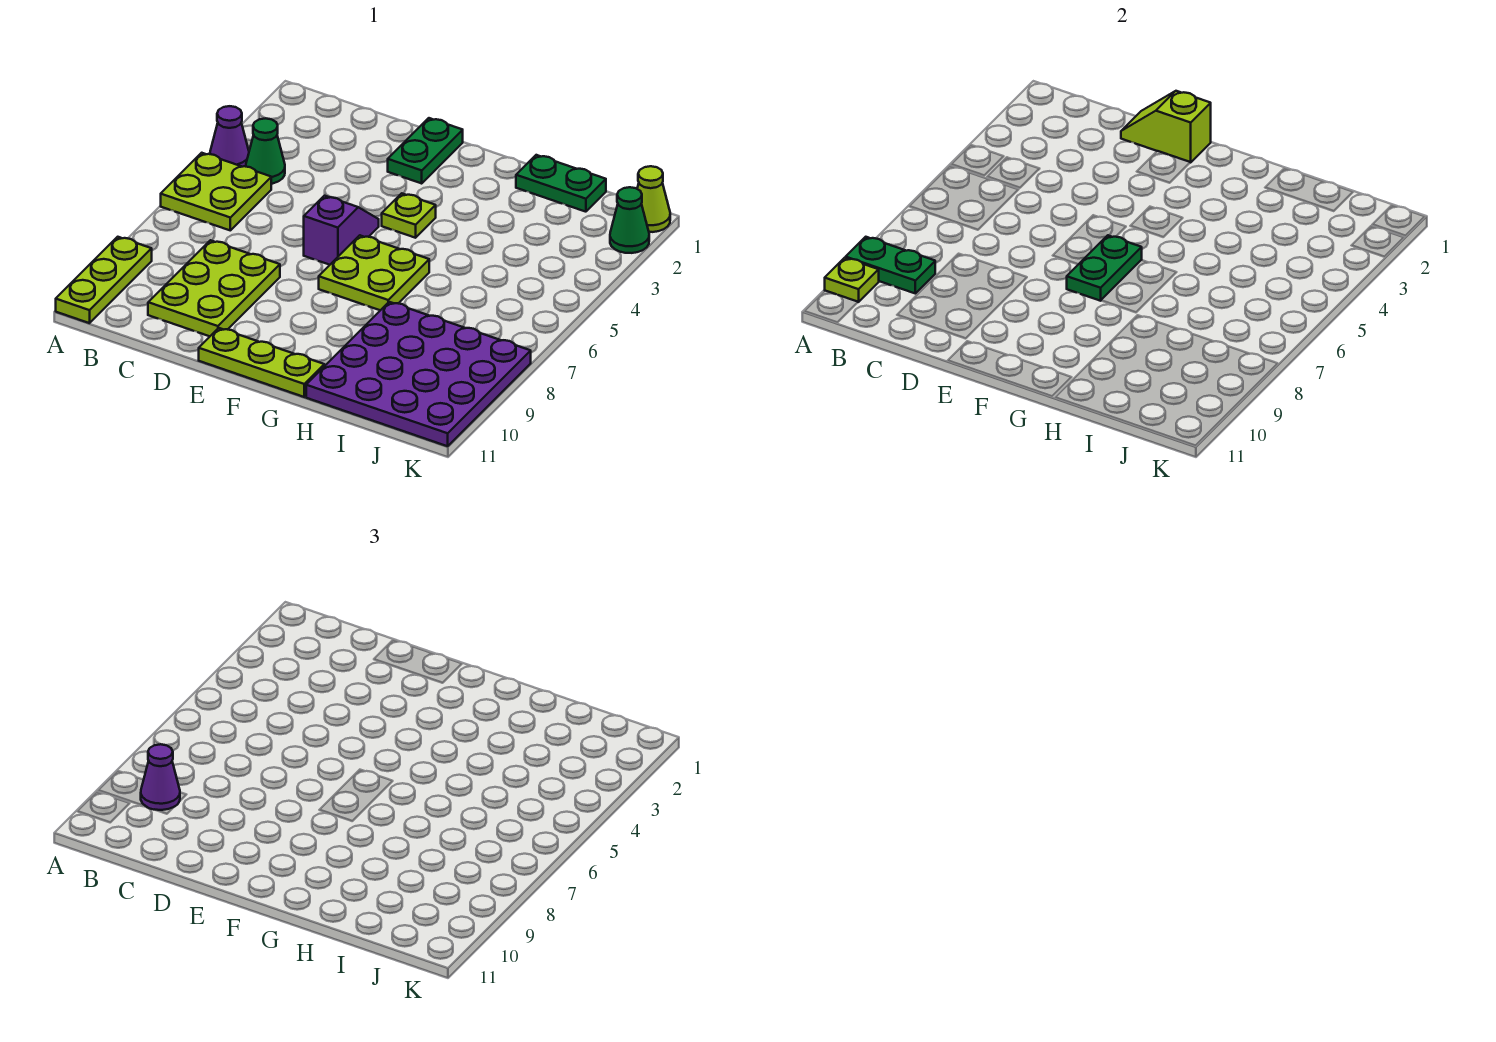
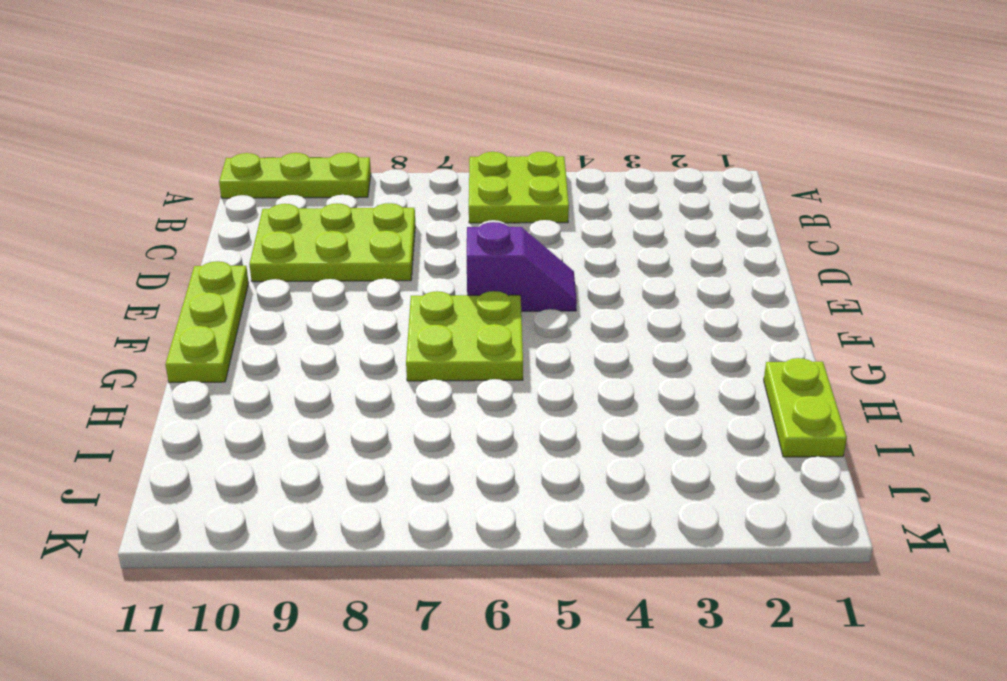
lime plate H1:I1 level 1 -> green plate H1:I1 level 1
none -> purple cone A4 level 1
none -> green cone B4 level 1
none -> green plate E1:E2 level 1

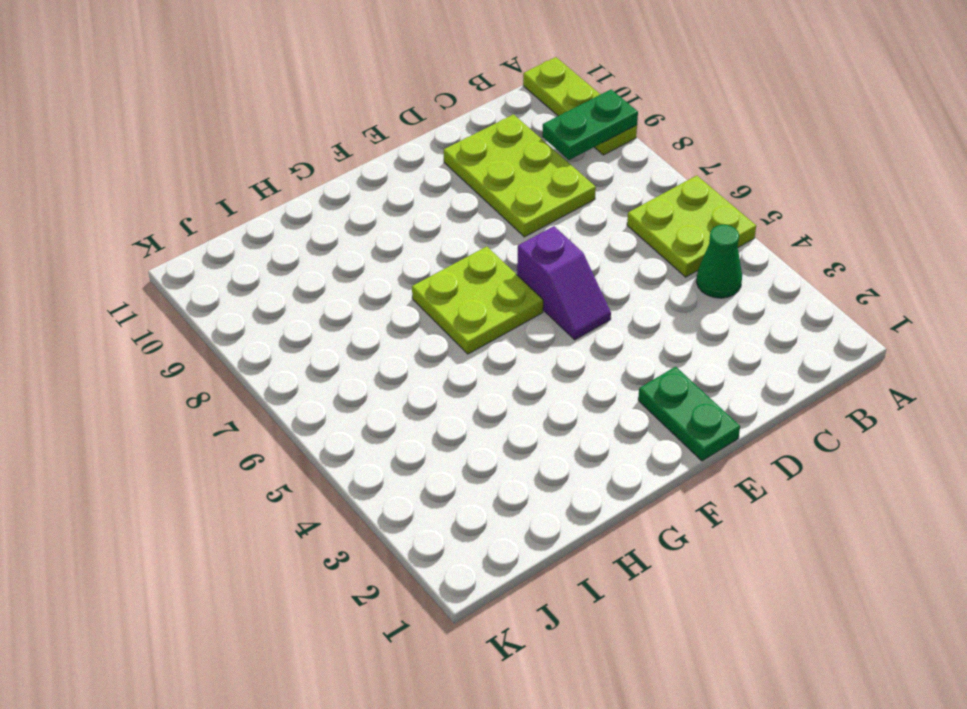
none -> purple cone A4 level 1
none -> lime plate E11:G11 level 1
none -> lime plate F4 level 1

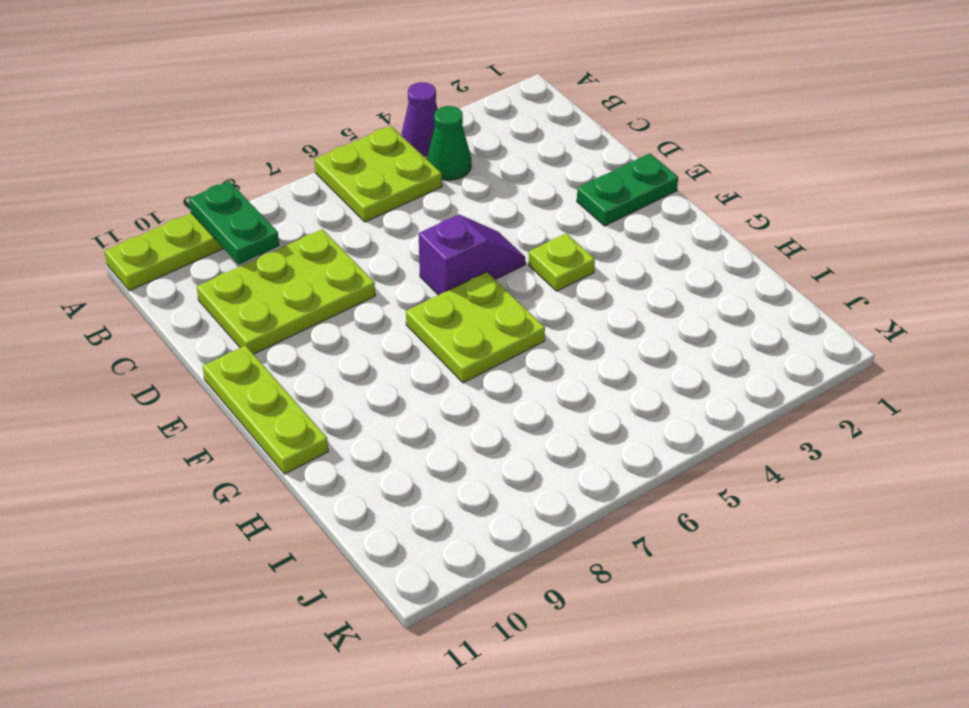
none -> green plate H1:I1 level 1
none -> purple plate H8:K11 level 1
none -> lime cone K1 level 1

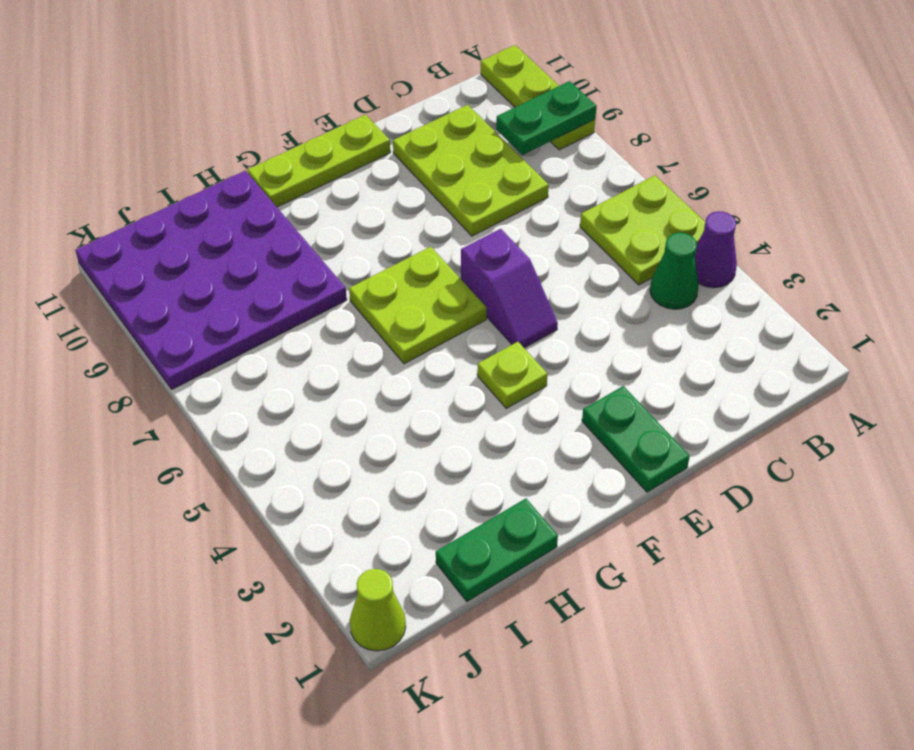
none -> green cone K2 level 1
none -> lime plate A10 level 2
none -> lime slope D1:E1 level 2 top E

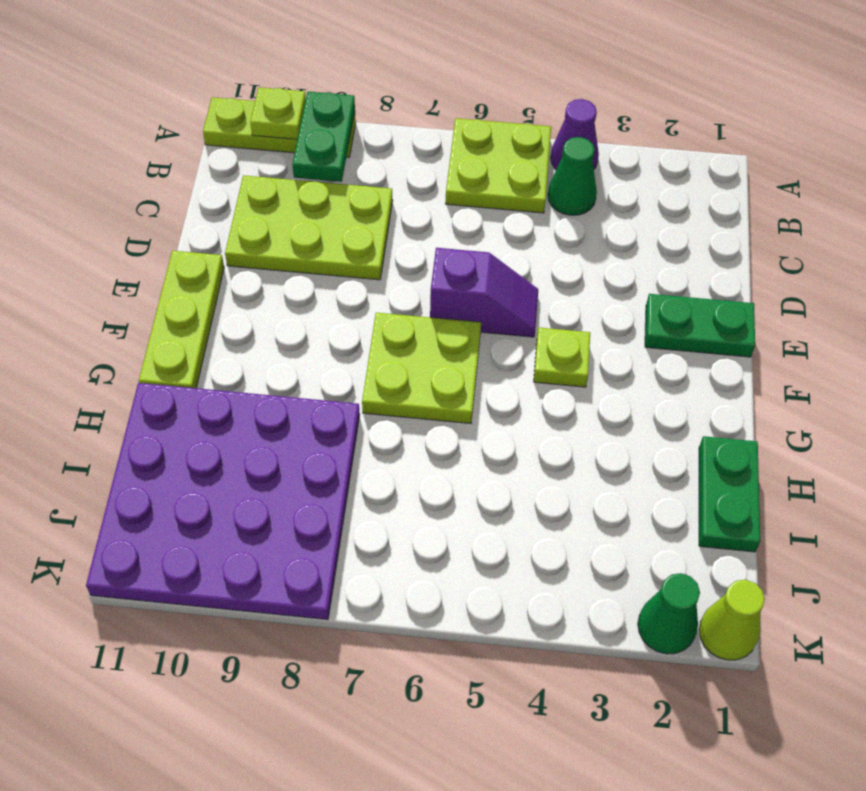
none -> lime slope D1:E1 level 2 top E
none -> green plate F6:F7 level 2
none -> purple cone B9 level 3

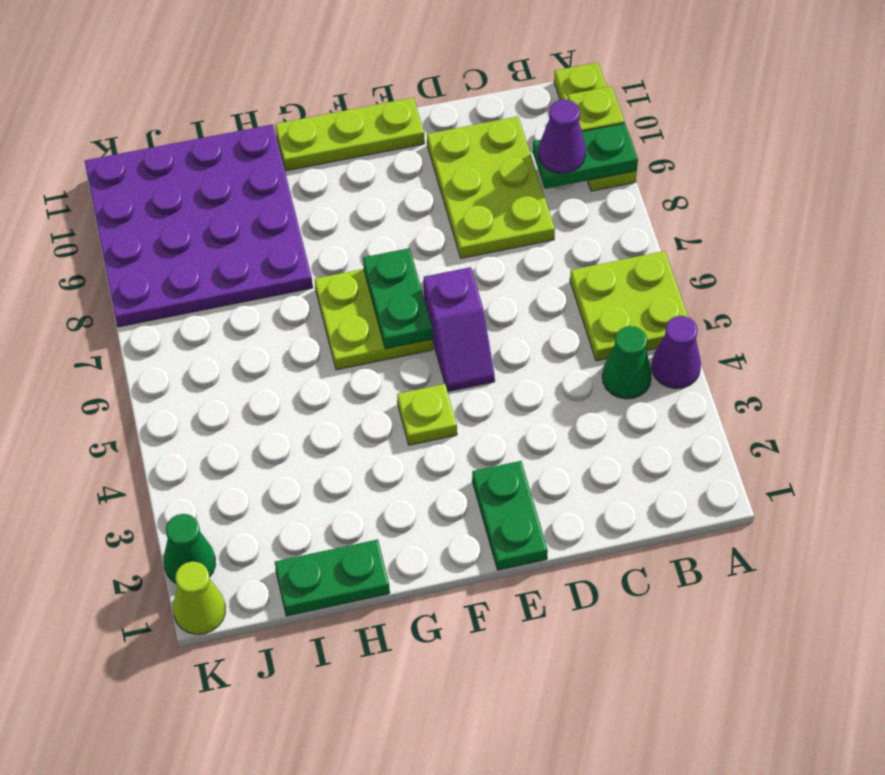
none -> lime slope D1:E1 level 2 top E

